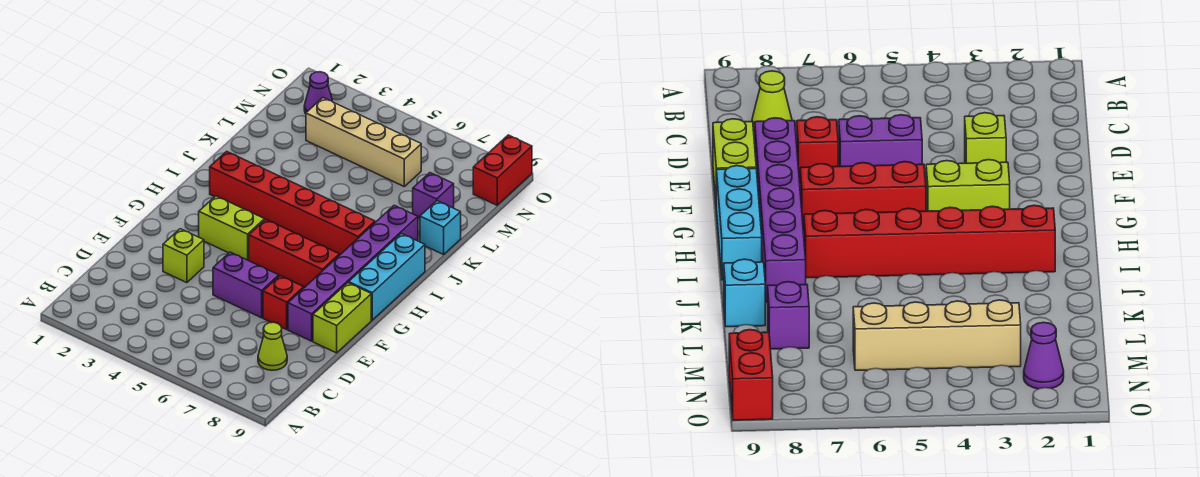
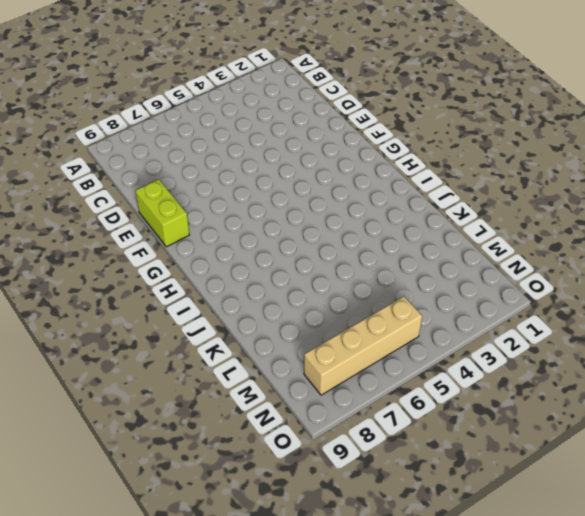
tan brick N5:N8 level 1 -> tan brick M3:M6 level 1
none -> lime cone C8 level 1
none -> lime brick E3 level 1
none -> purple brick E5:E6 level 1

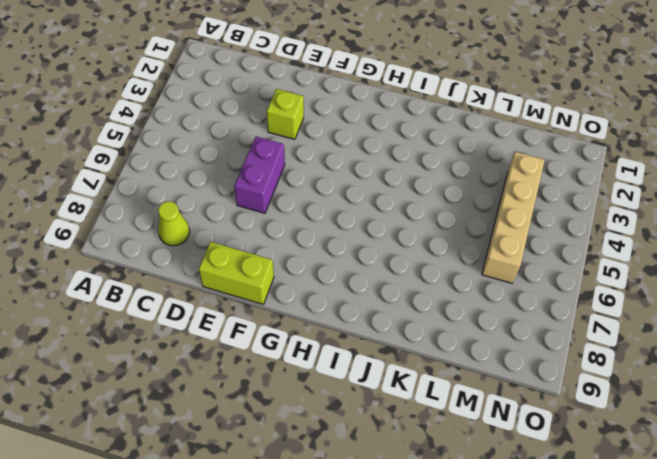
none -> red brick E7 level 1
none -> purple brick E8:J8 level 1
none -> lime brick G3:G4 level 1

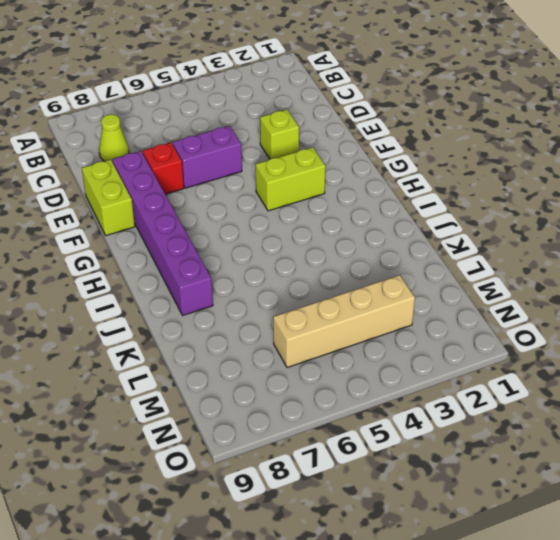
none -> red brick G5:G7 level 1
none -> cyan brick G9:I9 level 1
none -> red brick I2:I7 level 1

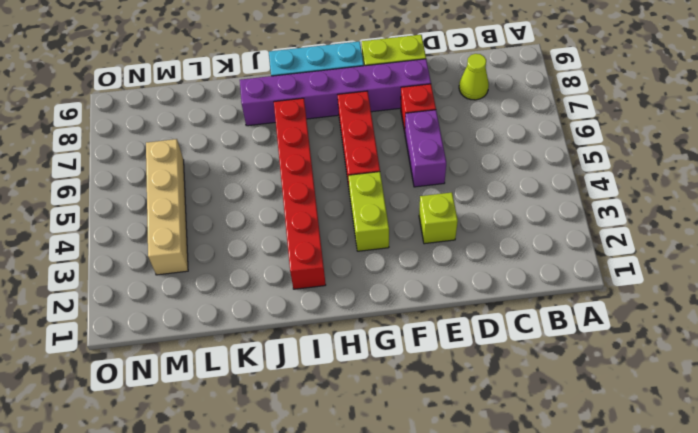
none -> cyan brick K9 level 1
none -> purple brick L8 level 1
none -> purple cone N2 level 1

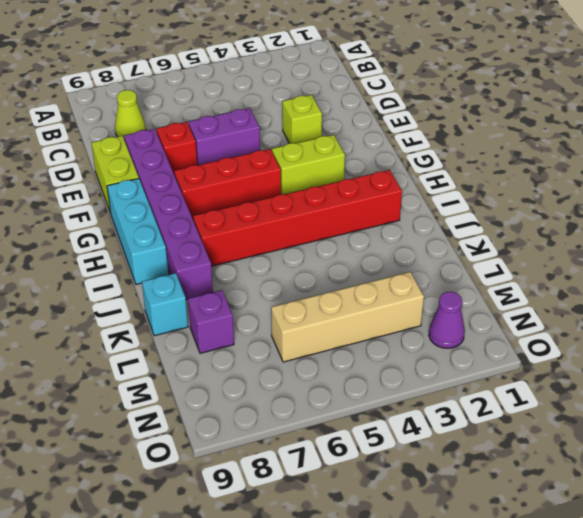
none -> red brick N9:O9 level 1

